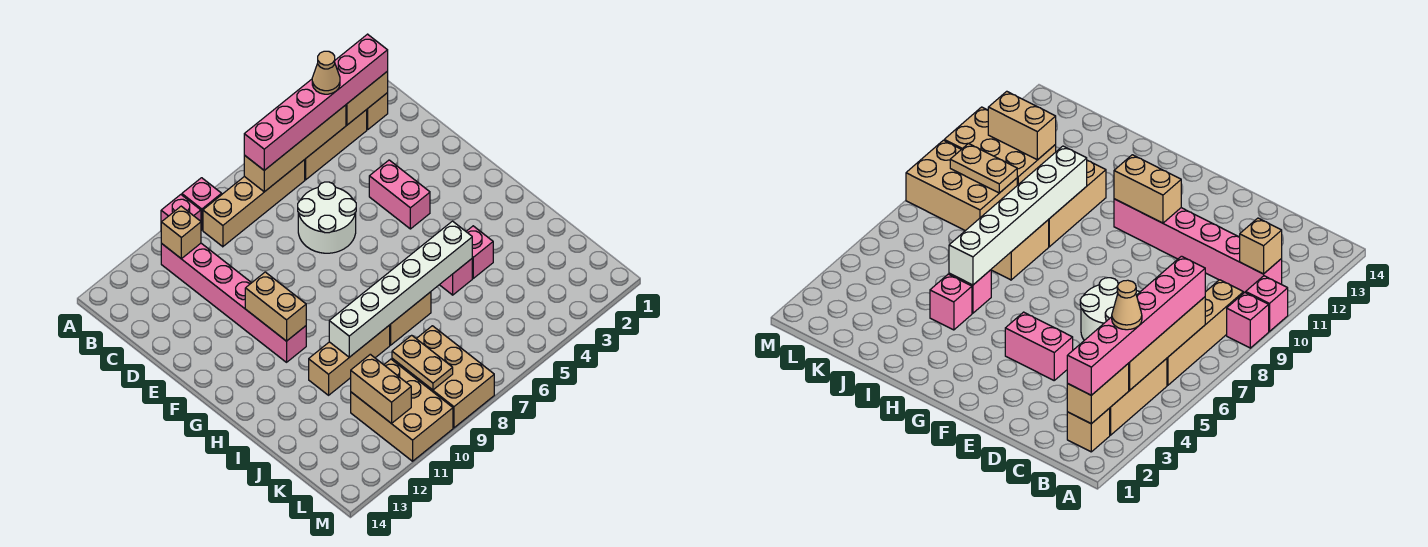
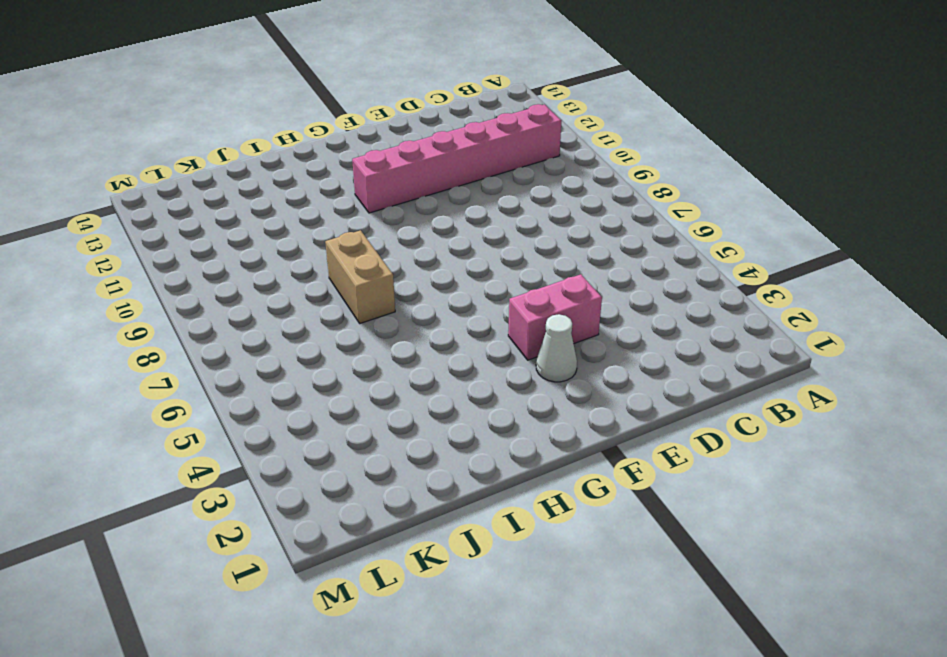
white cone F3 level 1 -> none
none -> pink brick A9 level 1
none -> pink brick A10 level 1
none -> tan brick B2 level 1

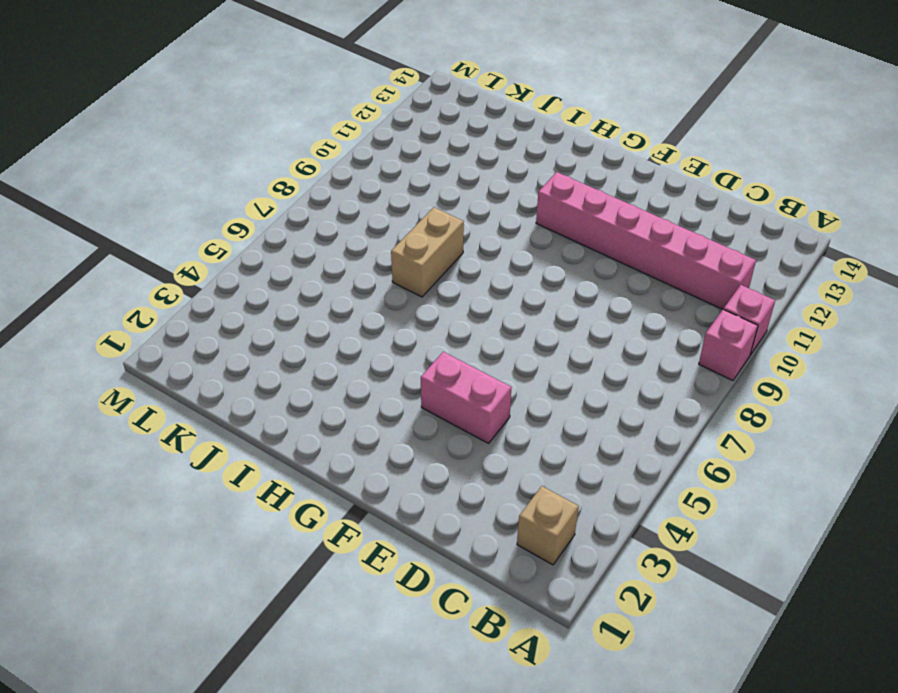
none -> tan brick B3:B5 level 1
none -> tan brick B6:B9 level 1
none -> white round brick D6:E7 level 1

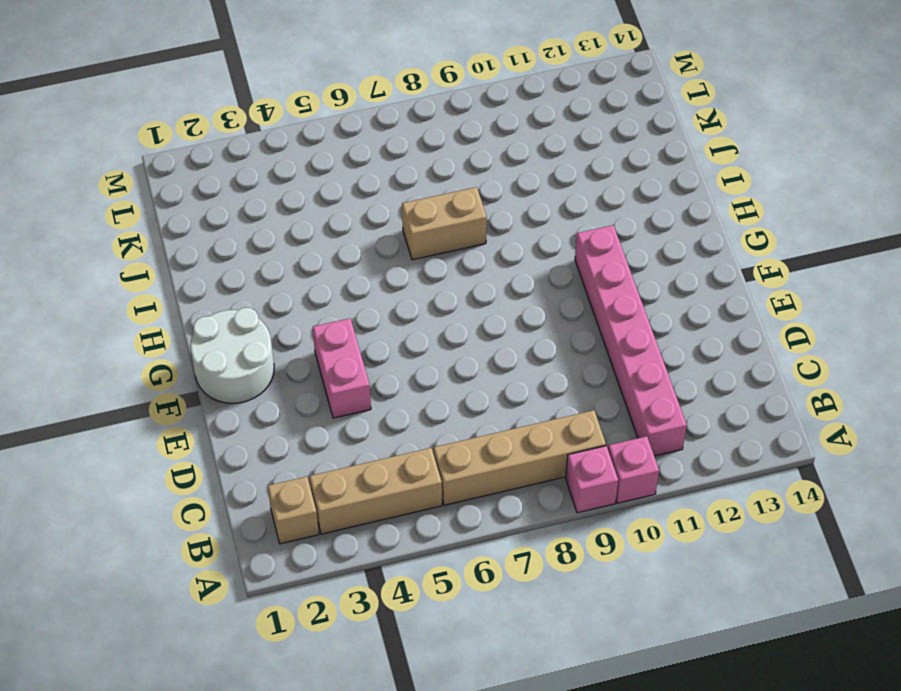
white round brick F1:G2 level 1 -> white round brick D6:E7 level 1
none -> pink brick I4 level 1
none -> pink brick I5 level 1
none -> tan brick I9:I11 level 1

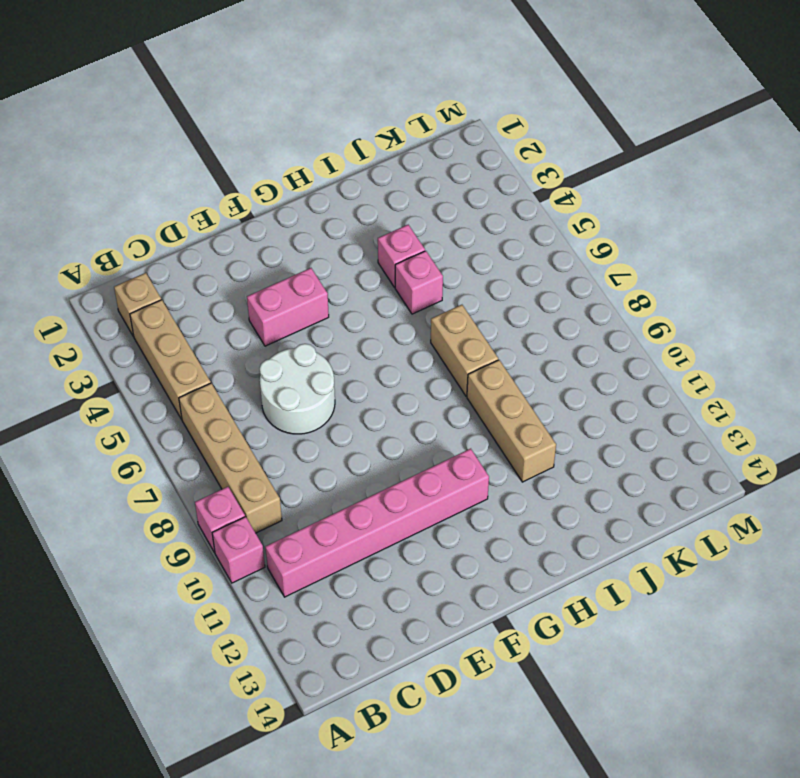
none -> tan brick K8:M9 level 1
none -> tan brick K10:M11 level 1
none -> tan brick B2:B3 level 2

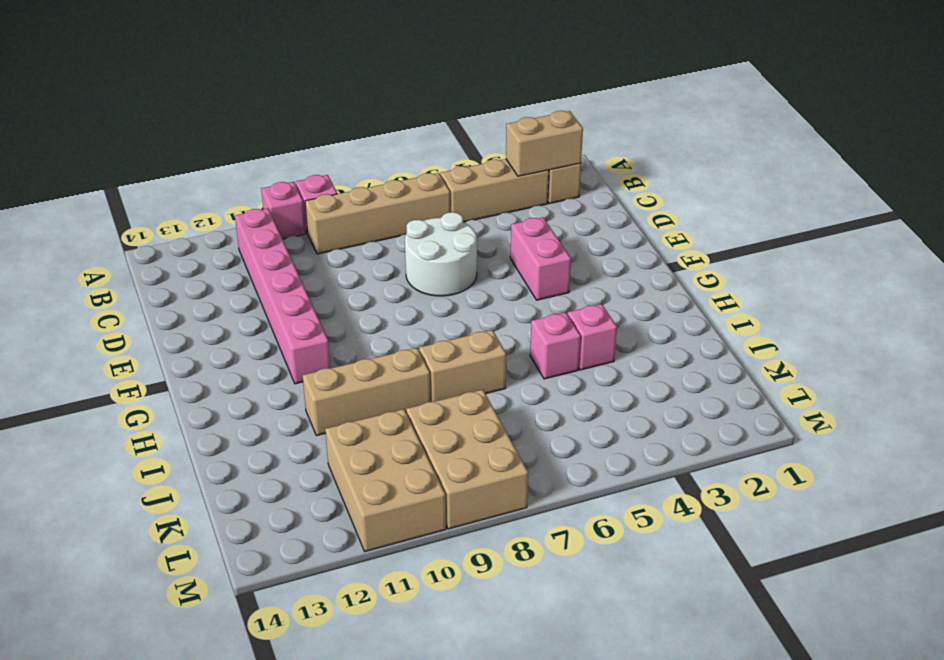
none -> tan brick B4:B7 level 2
none -> tan brick B11 level 2
none -> tan brick F11:G11 level 2

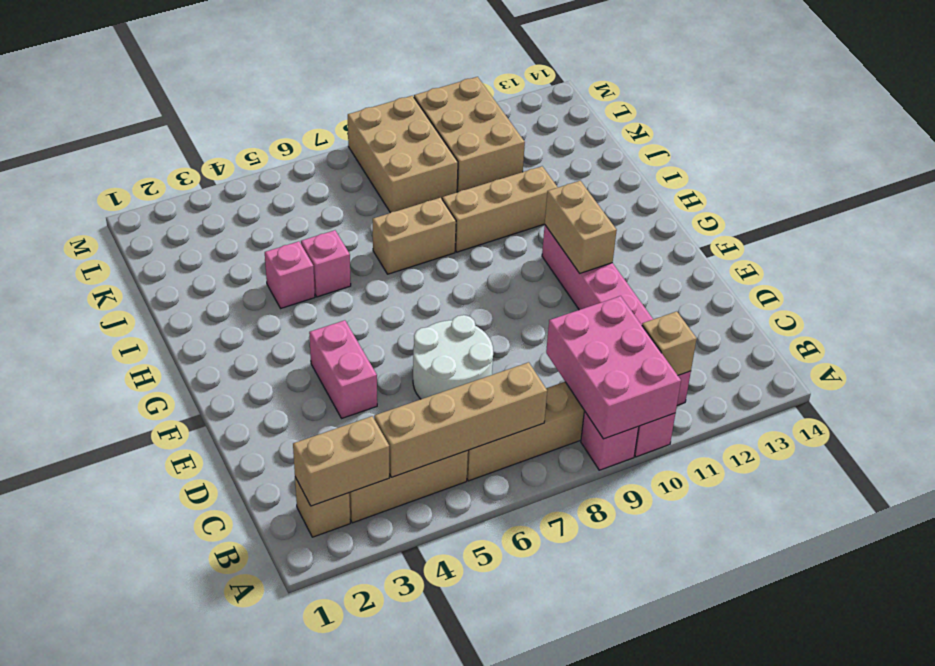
pink brick A9:C10 level 2 -> none
none -> white brick I5:I10 level 2
none -> tan plate K9:L9 level 2
none -> tan brick K11:L11 level 2

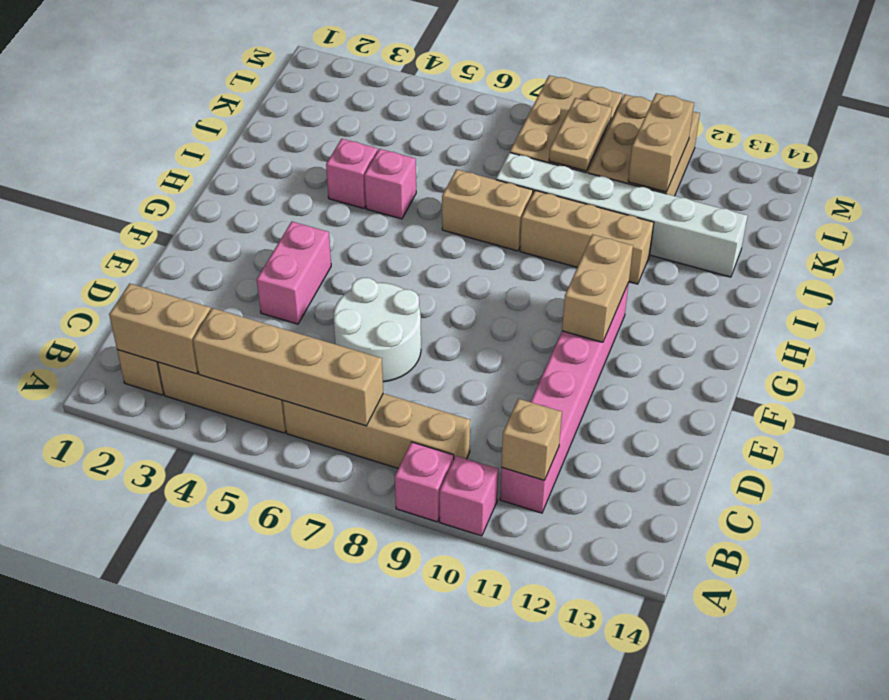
white brick J8:J13 level 1 -> white brick I5:I10 level 2
none -> pink brick B2:B7 level 3
none -> tan cone B4 level 4

